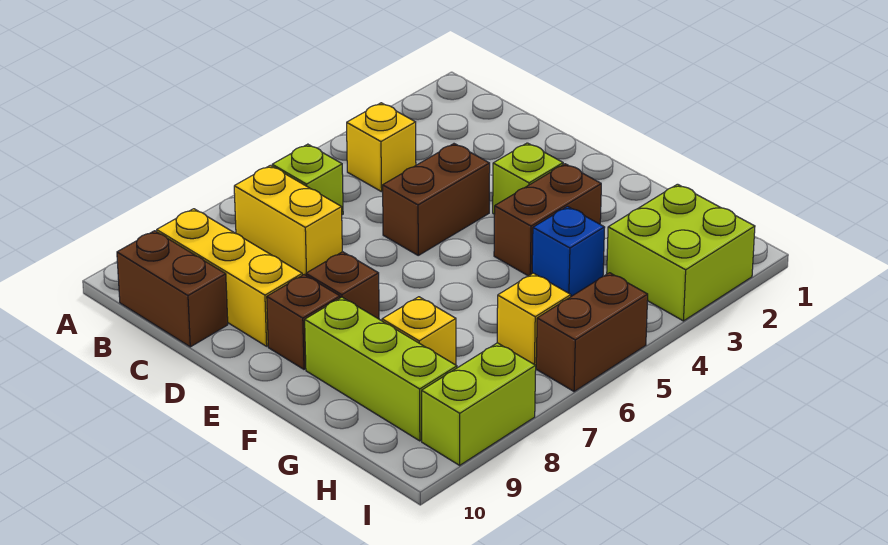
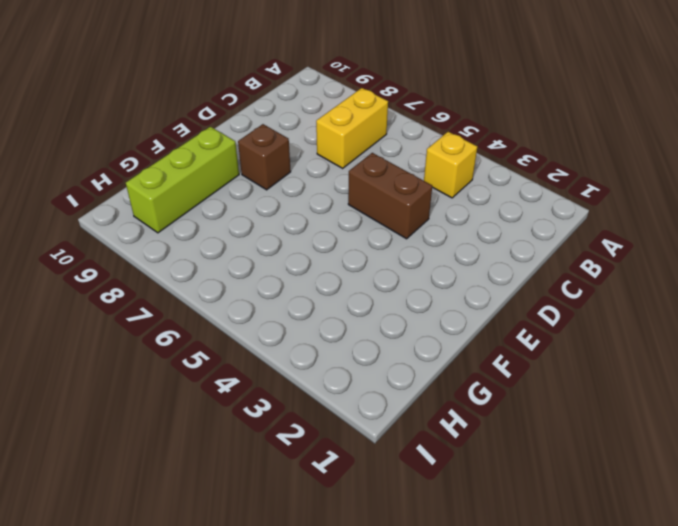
none -> lime brick B6 level 1
none -> yellow brick B9:D9 level 1
none -> brown brick B10:C10 level 1

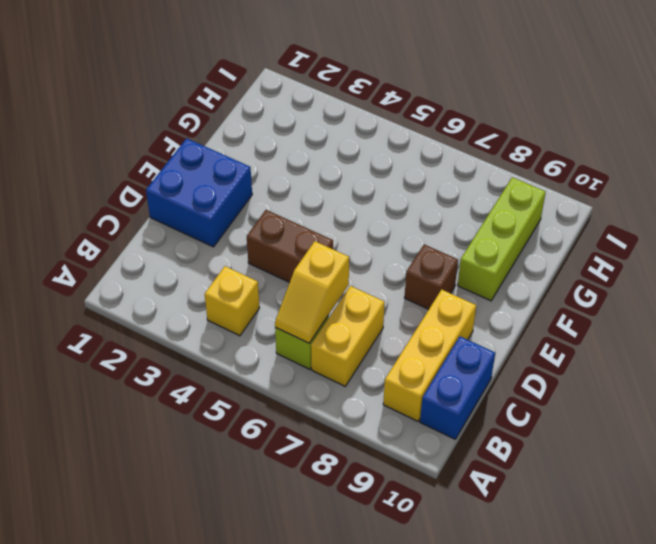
yellow slope B6:C6 level 2 top C -> none
blue brick B10:C10 level 1 -> brown brick B10:C10 level 1
blue brick D1:E2 level 1 -> none
none -> lime brick E3 level 1
none -> brown brick E9 level 1
none -> brown brick F3:F4 level 1

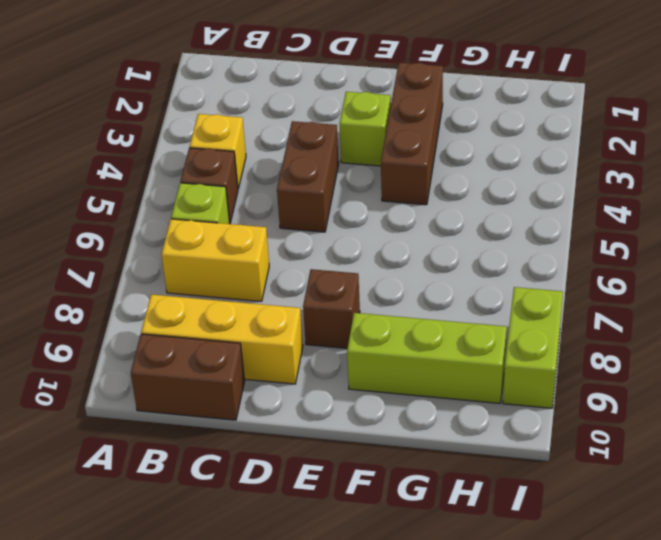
brown brick B5 level 1 -> brown brick E9 level 1
brown brick F2:F4 level 1 -> brown brick F3:F4 level 1
none -> blue brick G4 level 1
none -> yellow brick G8 level 1
none -> lime brick H2:I3 level 1

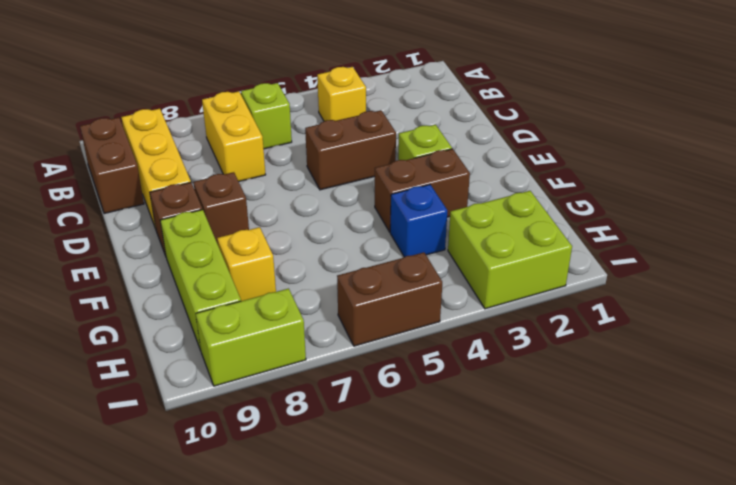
none -> yellow brick H6 level 1

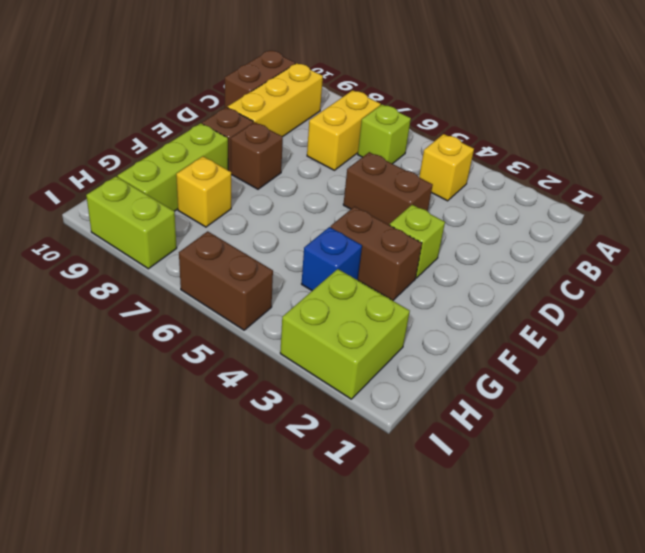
none -> yellow brick H6 level 1

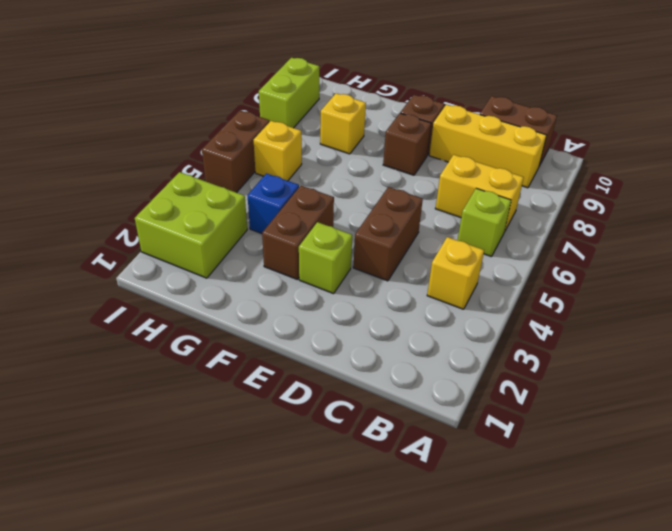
none -> lime brick F9:H9 level 1

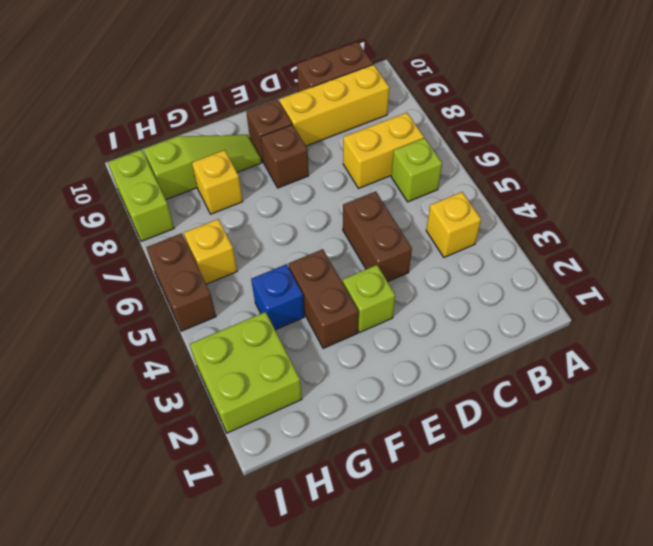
lime slope F9:H9 level 1 top H -> lime brick F9:H9 level 1

